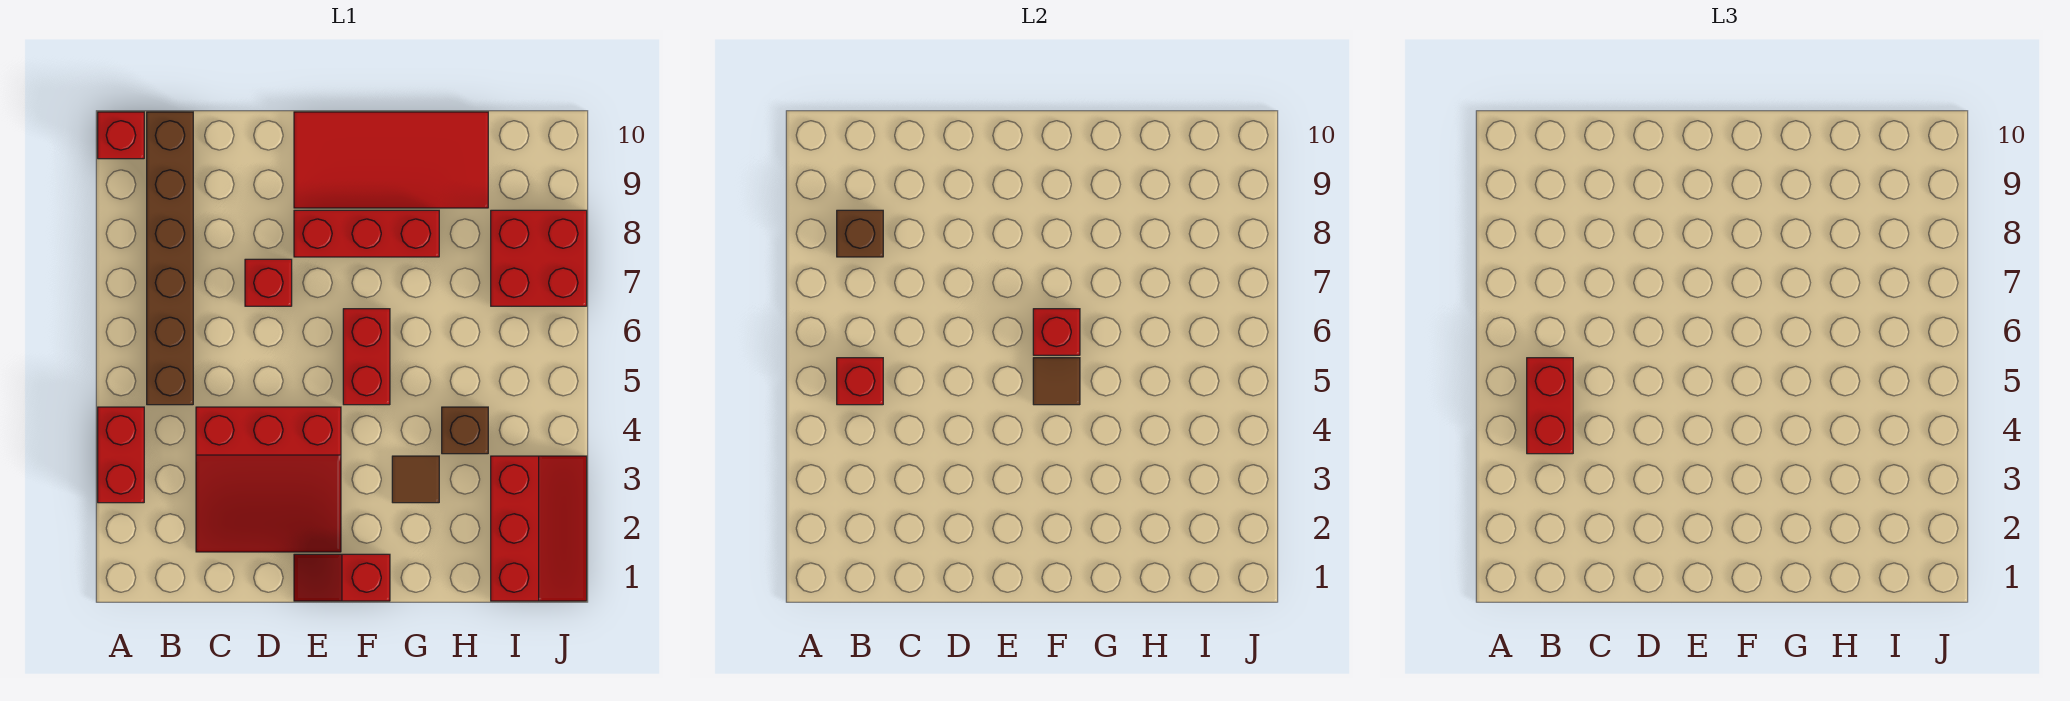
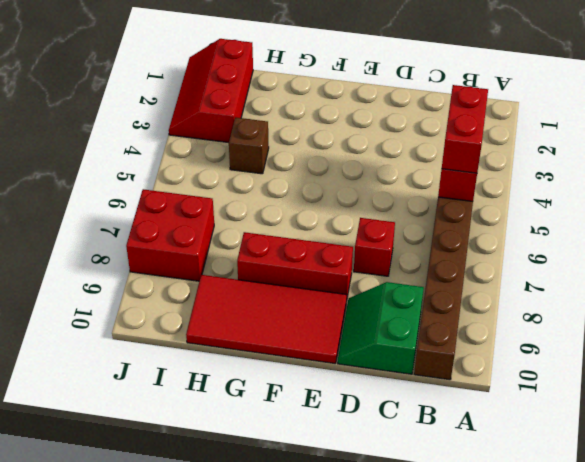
green slope C9:D10 level 1 top C -> none
none -> red brick A3:A4 level 1
none -> red brick A10 level 1
none -> red slope C2:E4 level 1 top 4

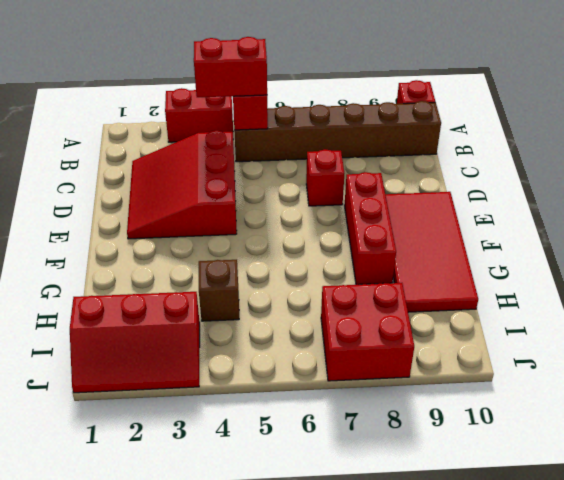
none -> red slope E1:F1 level 1 top F
none -> red brick F5:F6 level 1
none -> brown tile G3 level 1

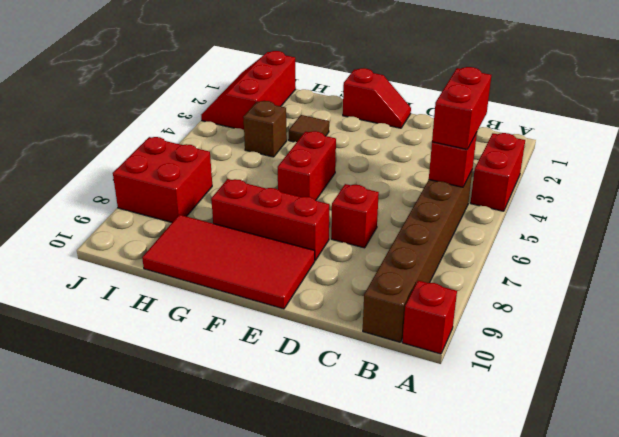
none -> red slope C2:E4 level 1 top 4
none -> brown brick B8 level 2
none -> brown tile F5 level 2

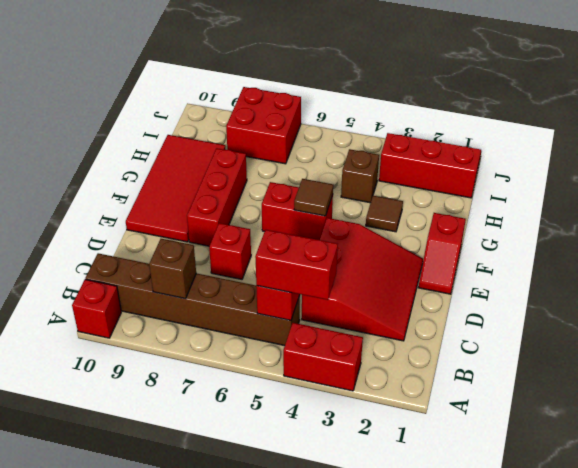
none -> red brick F6 level 2

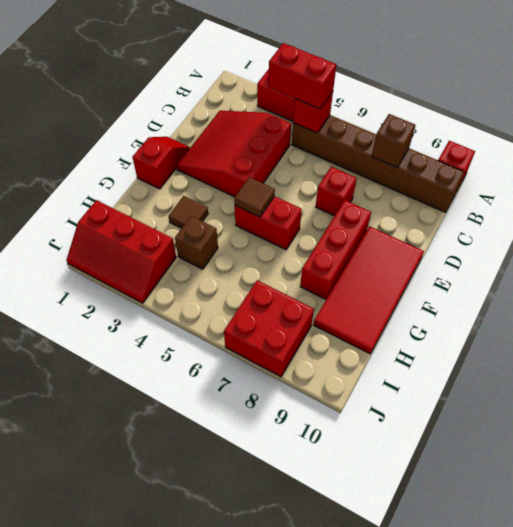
none -> red brick F6 level 2

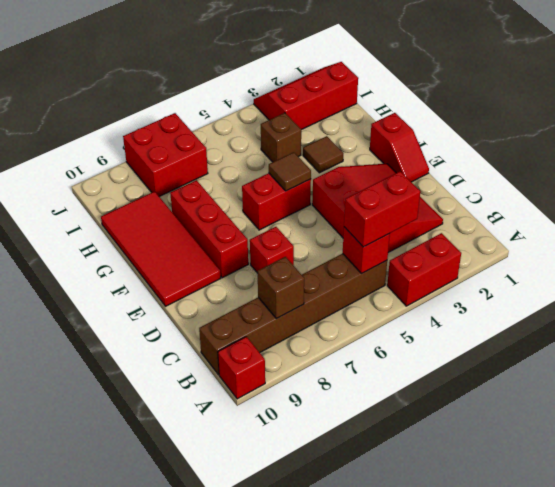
none -> red brick F6 level 2

